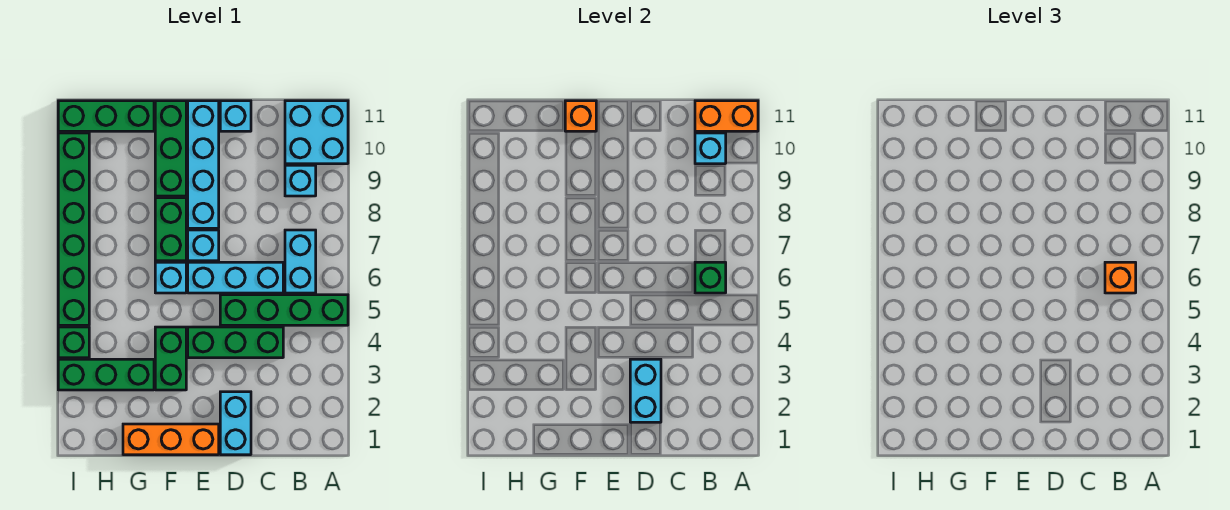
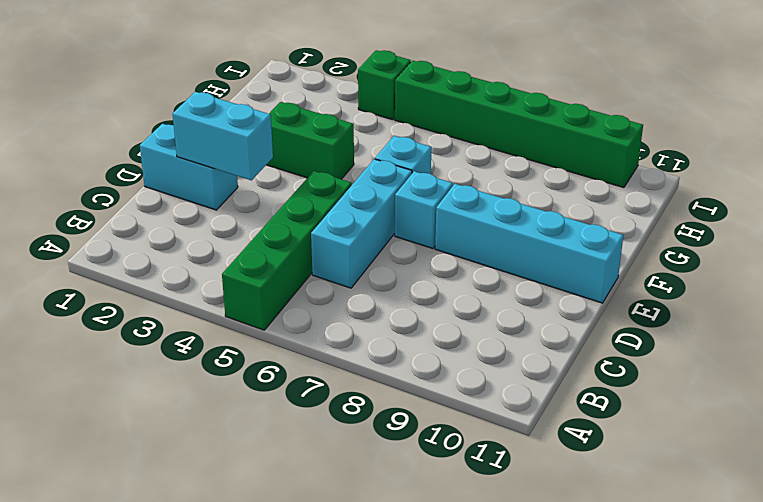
none -> cyan brick A10:B11 level 1
none -> cyan brick B6:B7 level 1
none -> cyan brick B9 level 1

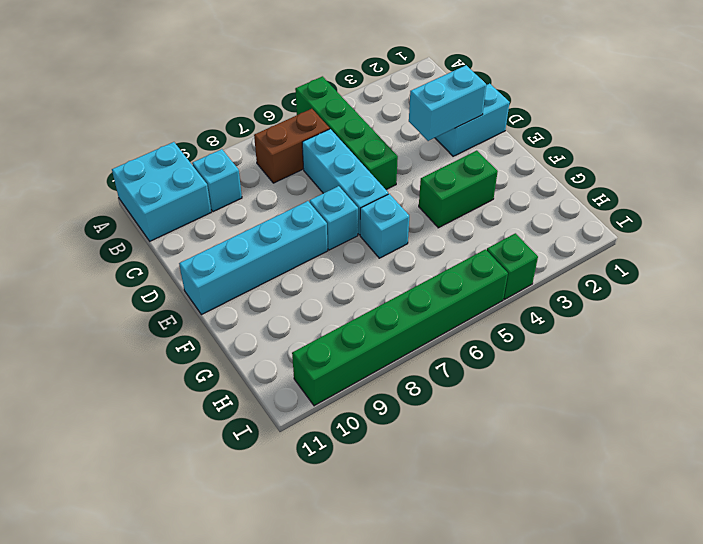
brown brick B6:B7 level 1 -> cyan brick B6:B7 level 1
none -> green brick C4:E4 level 1
none -> cyan brick D11 level 1
none -> orange brick E1:G1 level 1

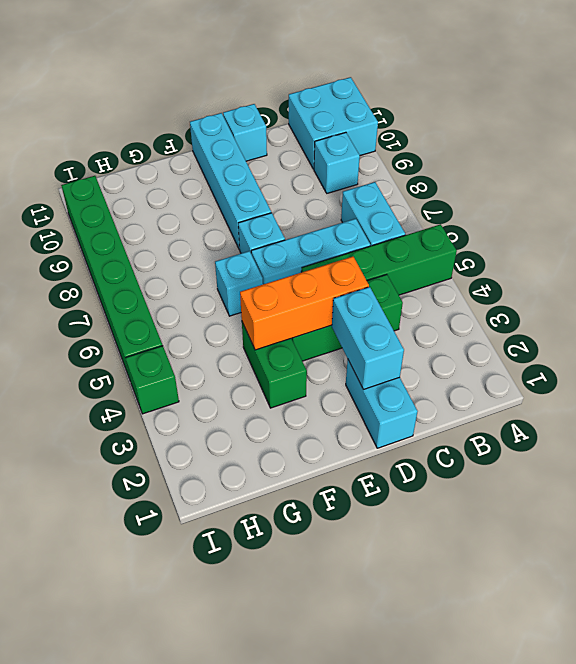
orange brick D4:F4 level 2 -> orange brick E1:G1 level 1
none -> green brick F7:F8 level 1
none -> green brick F9:F11 level 1
none -> green brick G3:I3 level 1

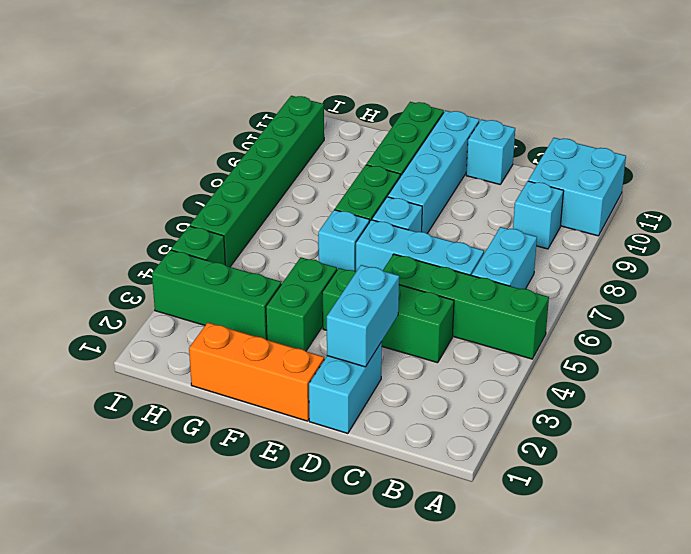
none -> green brick G11:I11 level 1
none -> orange brick A11:B11 level 2
none -> green brick B6 level 2

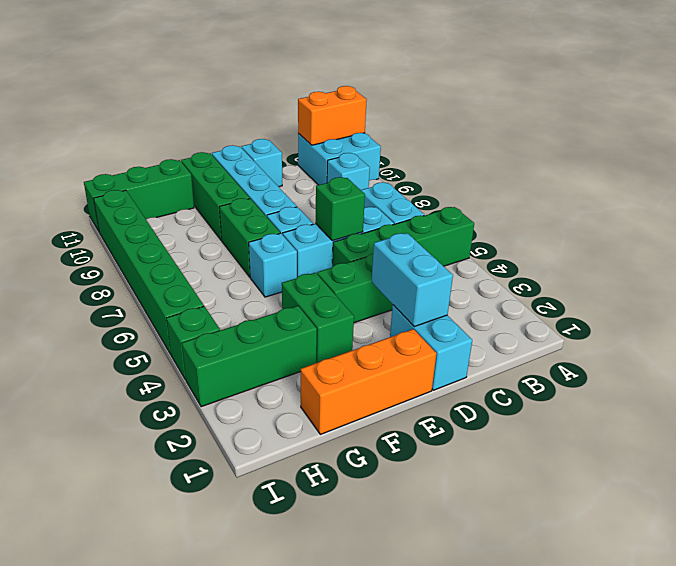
green brick D6 level 2 -> green brick B6 level 2
none -> cyan brick B10 level 2
none -> orange brick F11 level 2
none -> orange brick B6 level 3

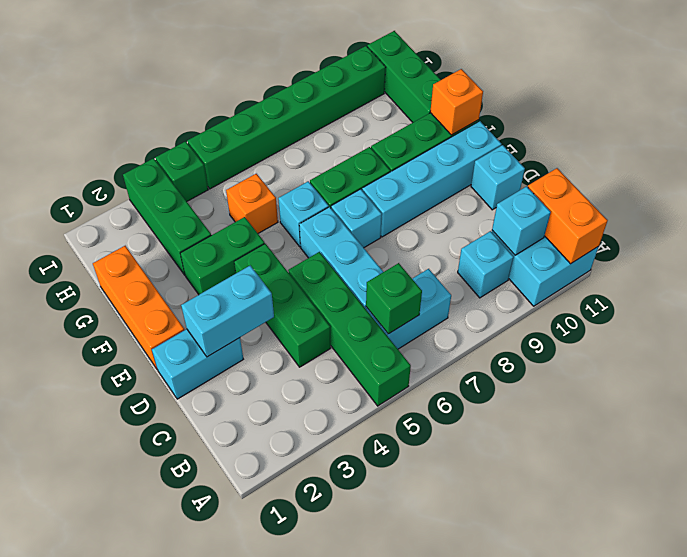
orange brick G5 level 1 -> orange brick B6 level 3

